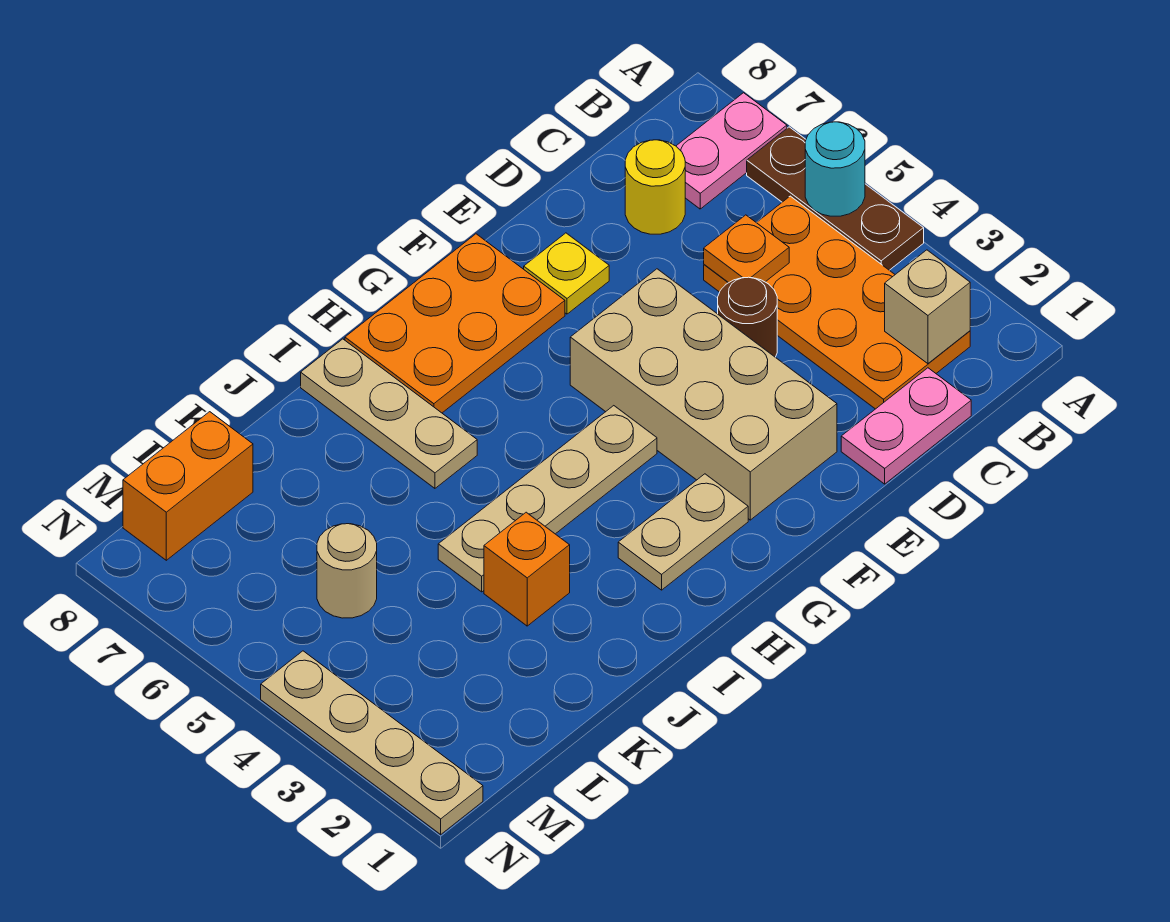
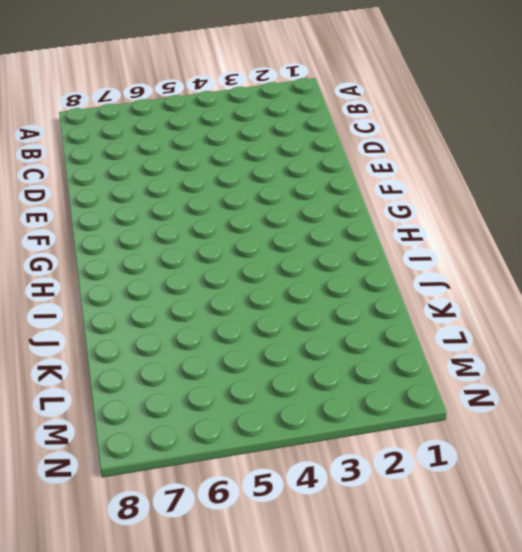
none -> brown plate A4:A6 level 1
none -> pink plate A7:B7 level 1
none -> orange plate B2:C5 level 1

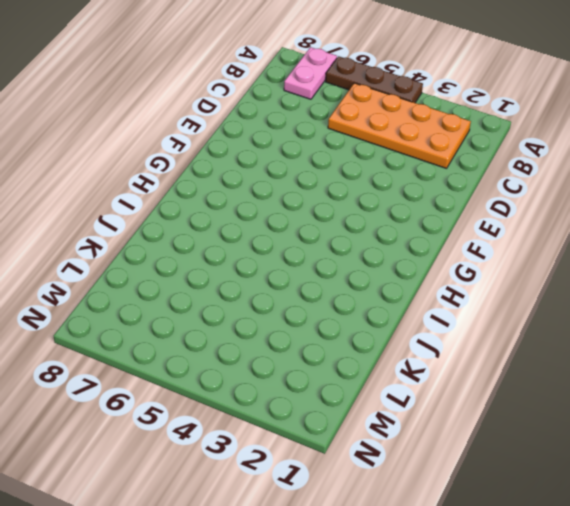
none -> pink plate C1:D1 level 1
none -> yellow round brick C7 level 1
none -> brown round brick D4 level 1

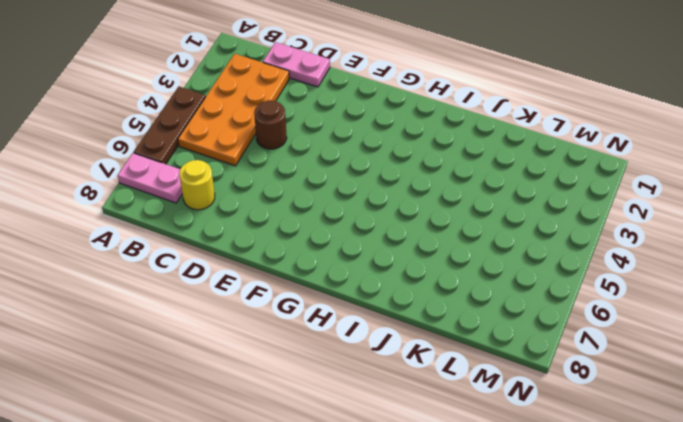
none -> tan brick E2:F5 level 1
none -> yellow plate E7 level 1
none -> orange plate F7:H8 level 1

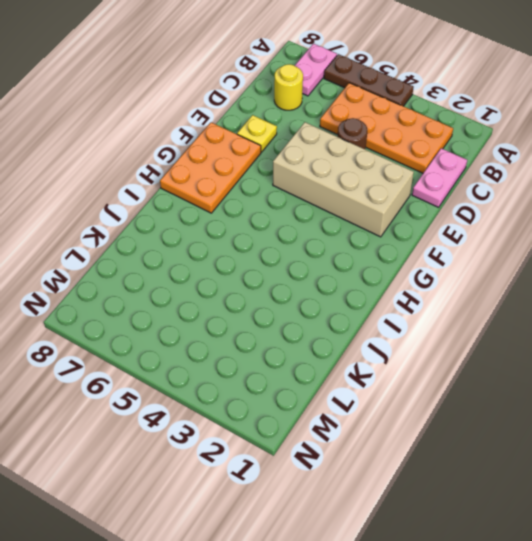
none -> tan plate G2:H2 level 1
none -> tan plate G4:J4 level 1
none -> tan plate I6:I8 level 1

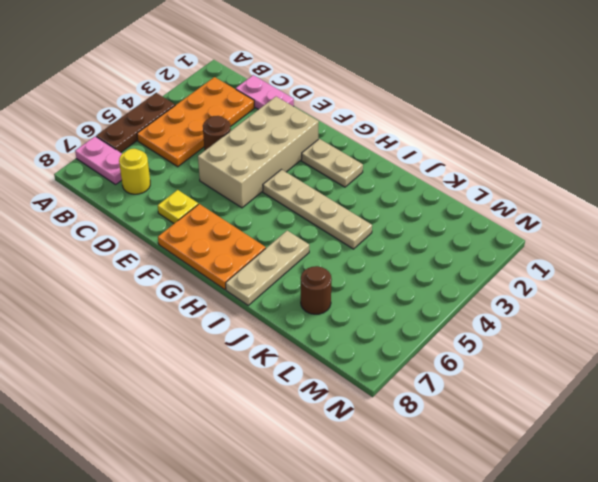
brown round brick K7 level 1 -> none
none -> orange brick J3 level 1
none -> tan round brick L5 level 1
none -> orange brick L8:M8 level 1

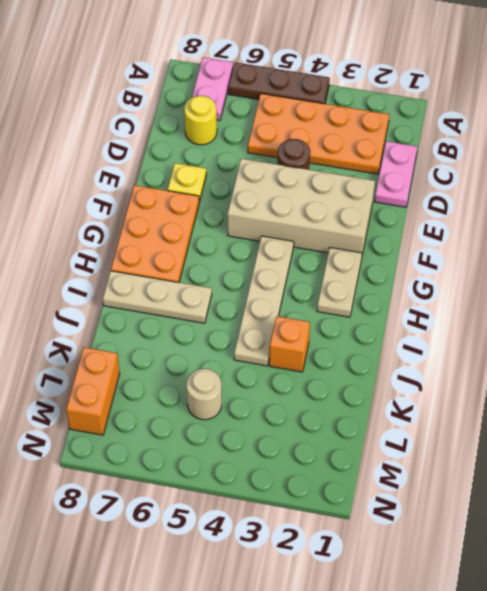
none -> tan plate N1:N4 level 1
none -> cyan round brick A5 level 2
none -> tan brick B2 level 2

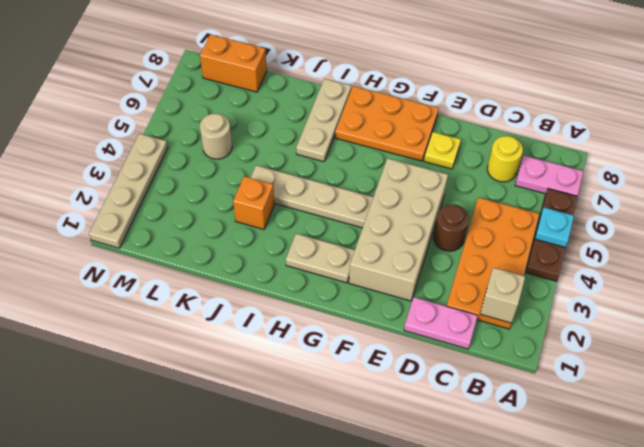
cyan plate A5 level 2 -> cyan round brick A5 level 2
none -> orange plate C5 level 2

